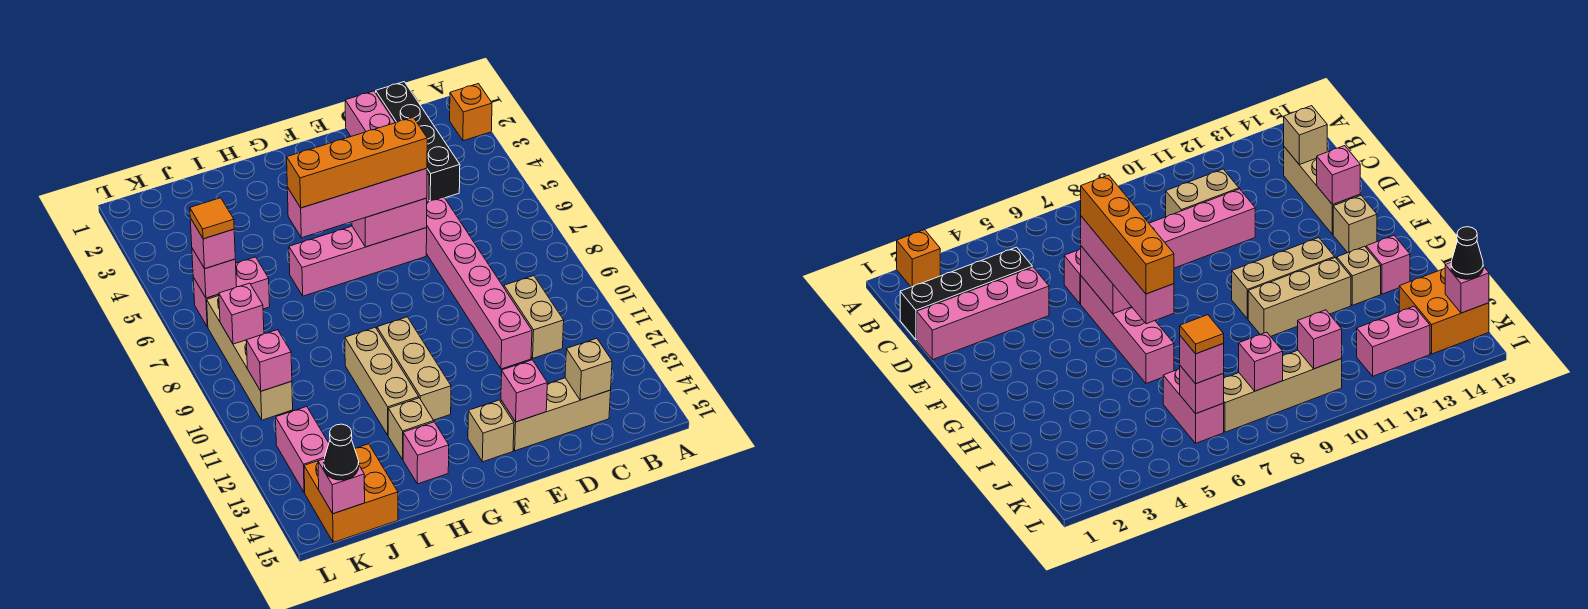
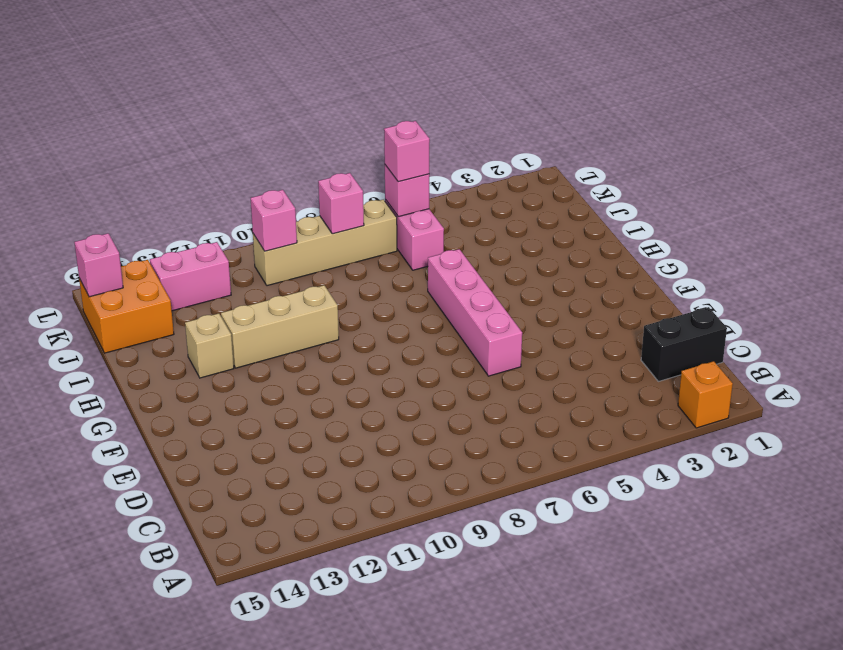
black brick C1:C2 level 1 -> black brick C1:C4 level 1
none -> tan brick C10:C11 level 1
none -> tan brick C14:E14 level 1
none -> pink brick D1:D4 level 1

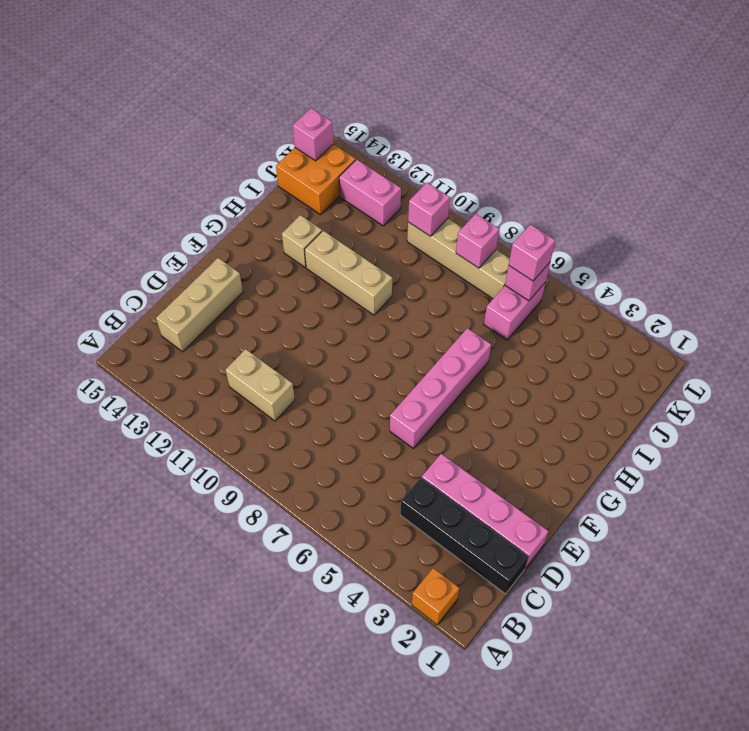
none -> pink brick D6:D11 level 1
none -> tan brick F14 level 1
none -> tan brick G10:G12 level 1

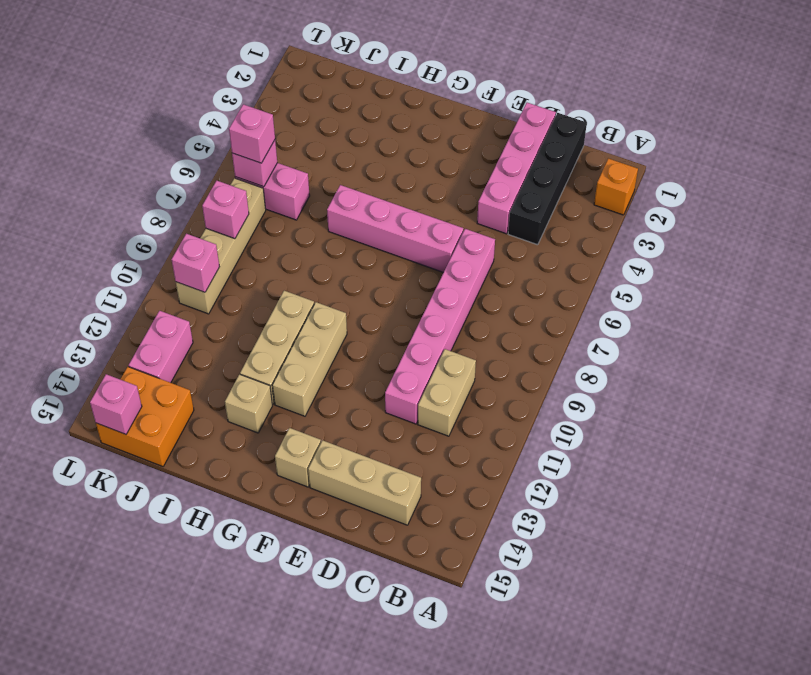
none -> pink brick H14 level 1
none -> tan brick C14 level 2
none -> pink brick E6:F6 level 2

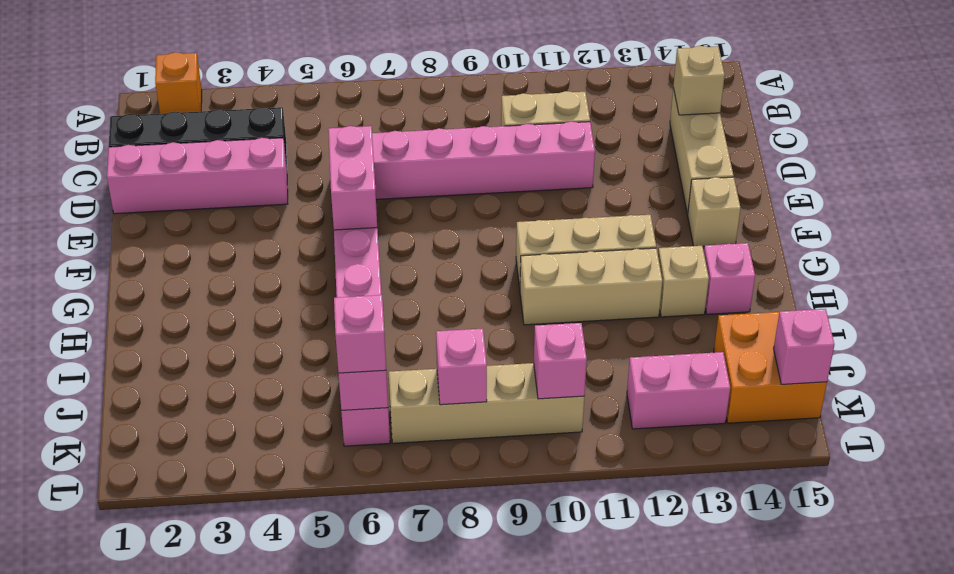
none -> pink brick E14 level 2
none -> pink brick E6:H6 level 3
none -> black cone K15 level 3

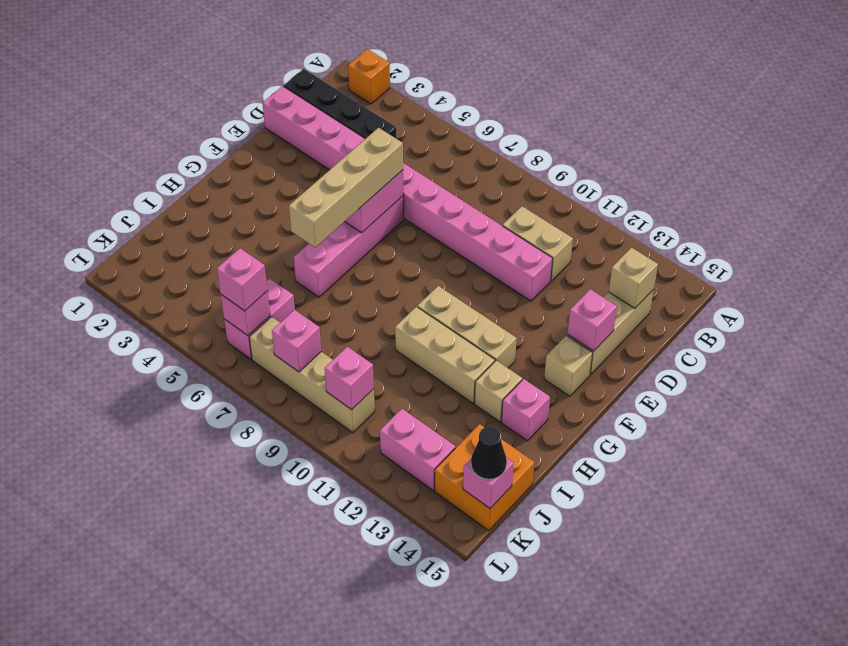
tan brick E6:H6 level 3 -> pink brick E6:H6 level 3
none -> orange brick E6:H6 level 4
none -> orange tile K6 level 4

